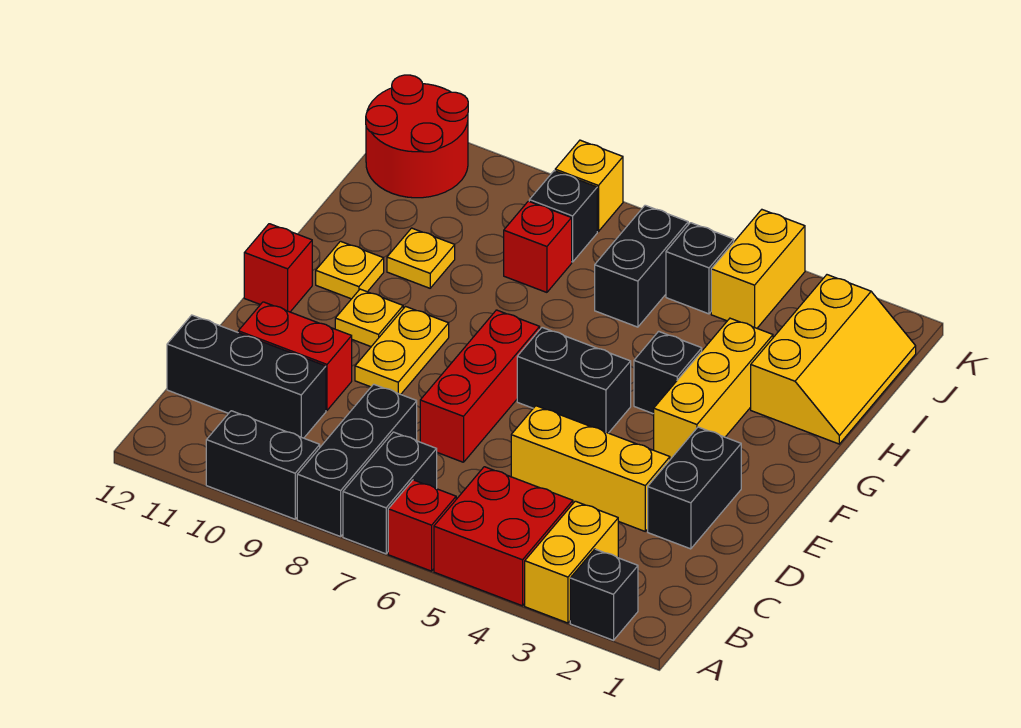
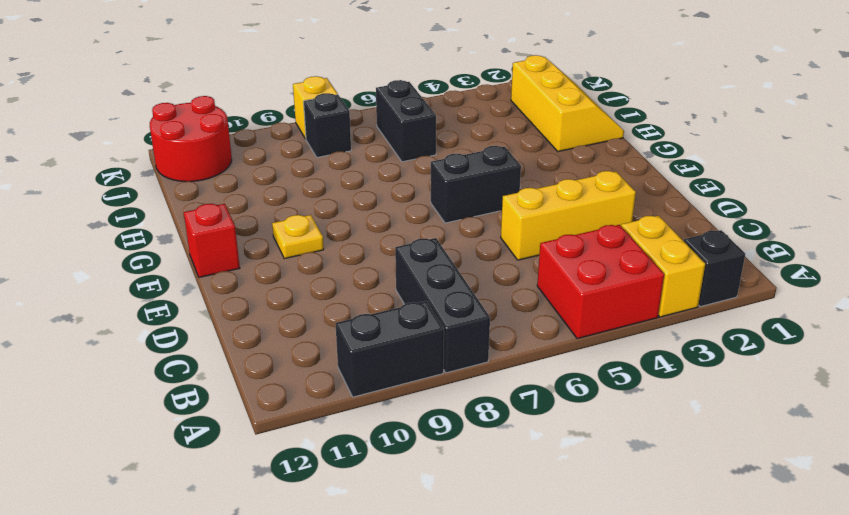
none -> red brick A6 level 1
none -> black brick A7:B7 level 1
none -> black brick C10:C12 level 1

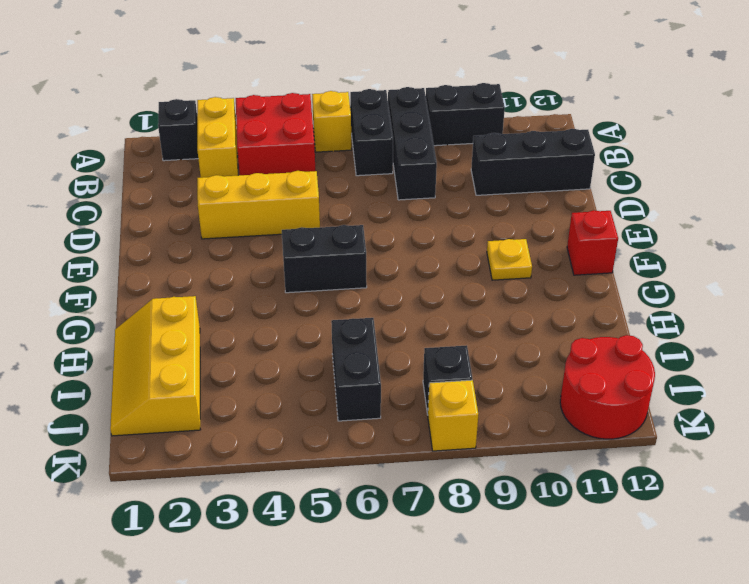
yellow brick A6 level 1 -> red brick A6 level 1
none -> black brick D2:E2 level 1
none -> red brick D7:F7 level 1
none -> red brick D10:D11 level 1

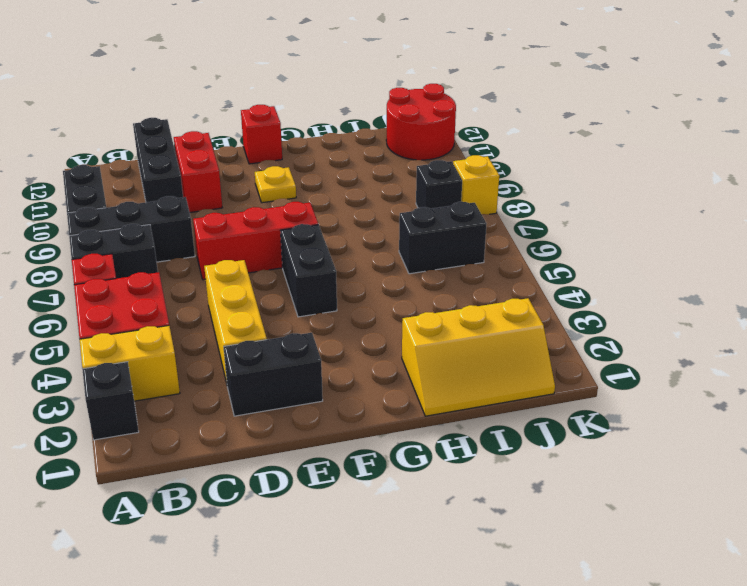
none -> yellow plate E9:F9 level 1
none -> yellow brick F3:H3 level 1
none -> black brick G4 level 1

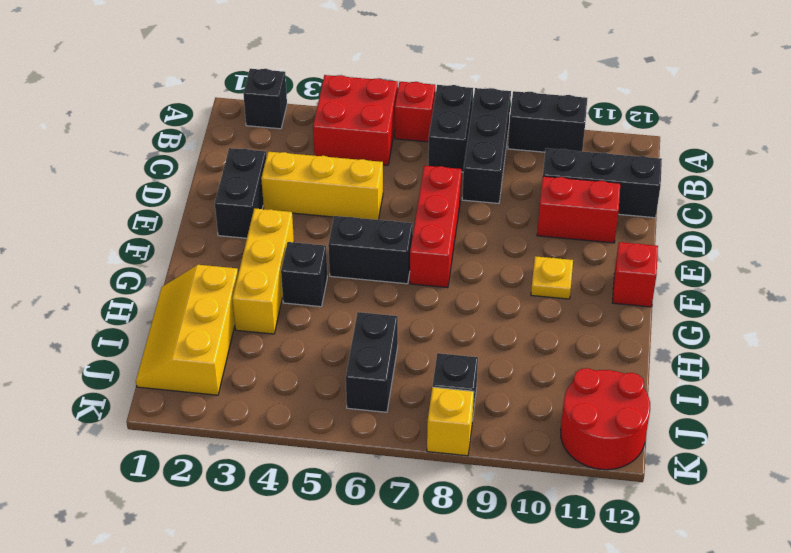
none -> yellow brick A3:B3 level 1
none -> yellow plate E9:F9 level 1
none -> yellow plate G11 level 1

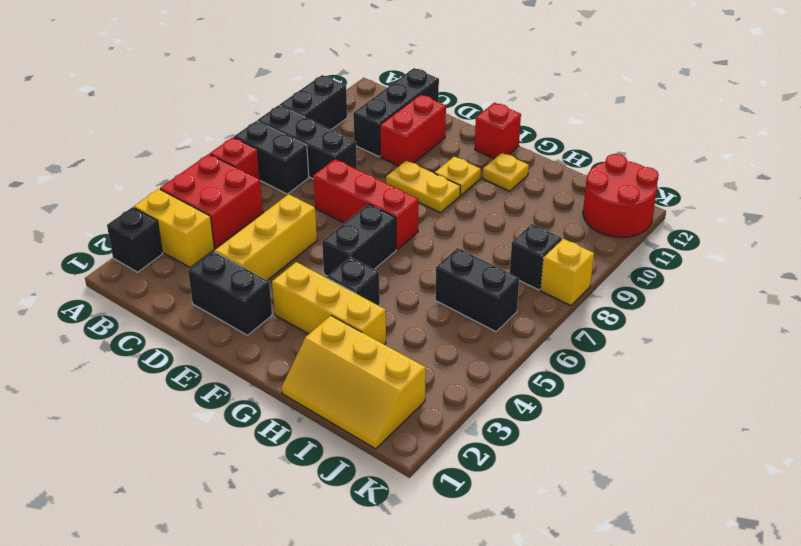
none -> yellow plate H10 level 1
none -> red brick I8 level 1
none -> yellow brick J4:K4 level 1

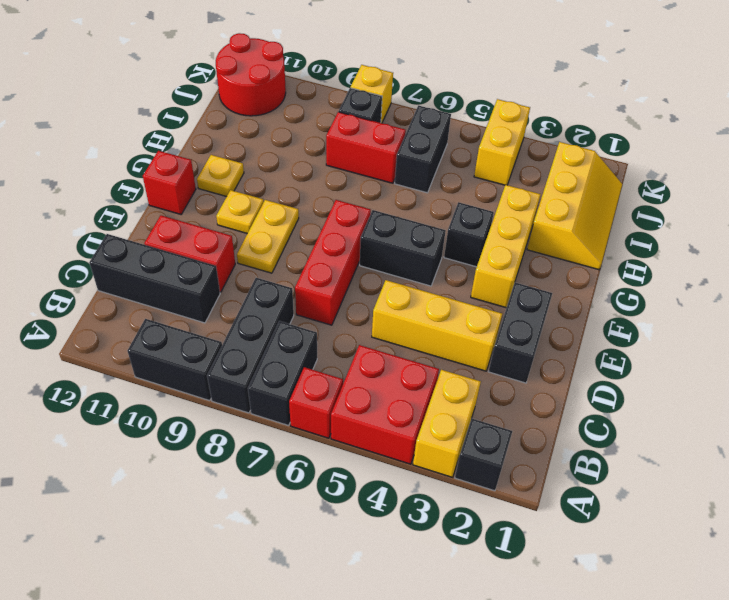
red brick I7:I8 level 1 -> red brick I8 level 1
none -> yellow plate H10 level 1
none -> black brick J5 level 1

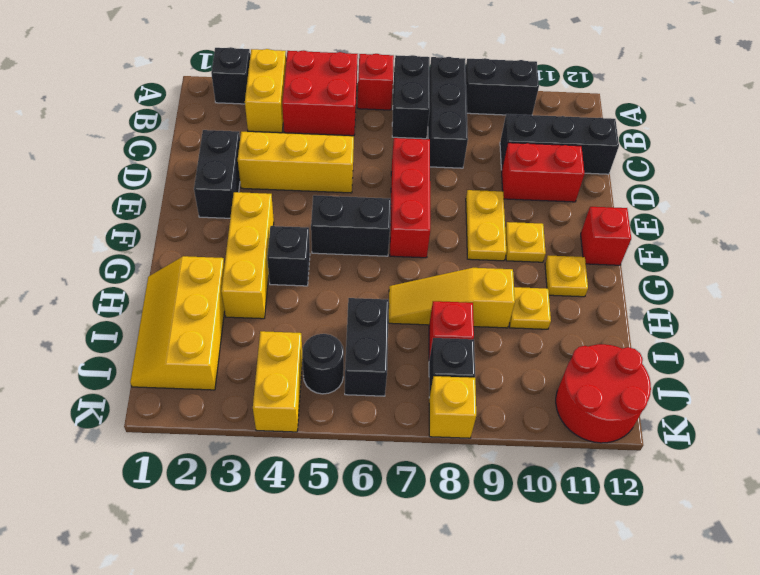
yellow slope H7:H9 level 1 top 9 -> none
black round brick J5 level 1 -> black brick J5 level 1

